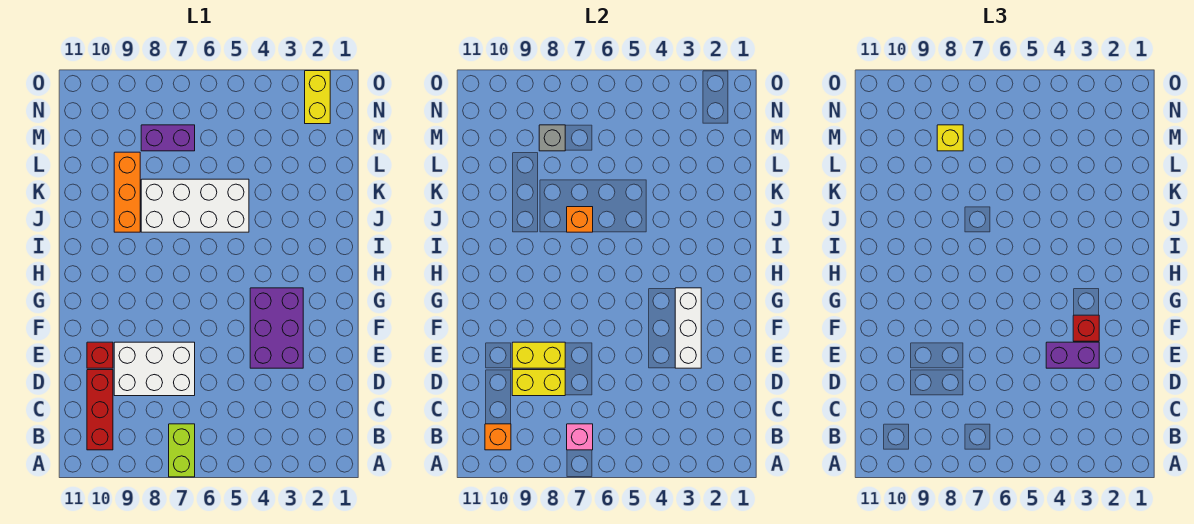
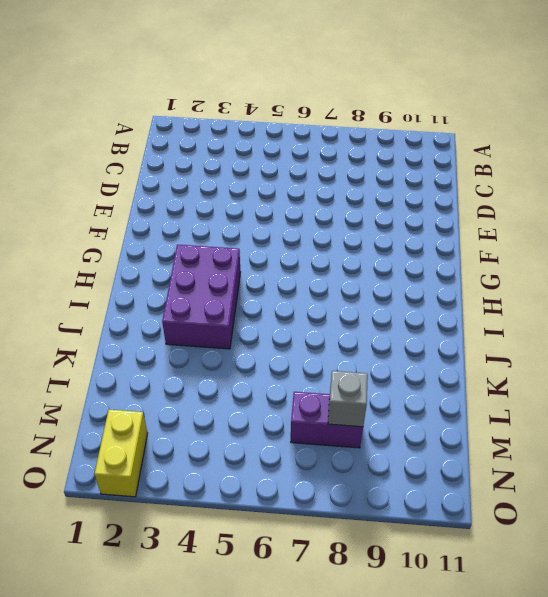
purple brick H3:J4 level 1 -> purple brick E3:G4 level 1
none -> lime brick A7:B7 level 1
none -> red brick B10:D10 level 1
none -> white brick D7:E9 level 1

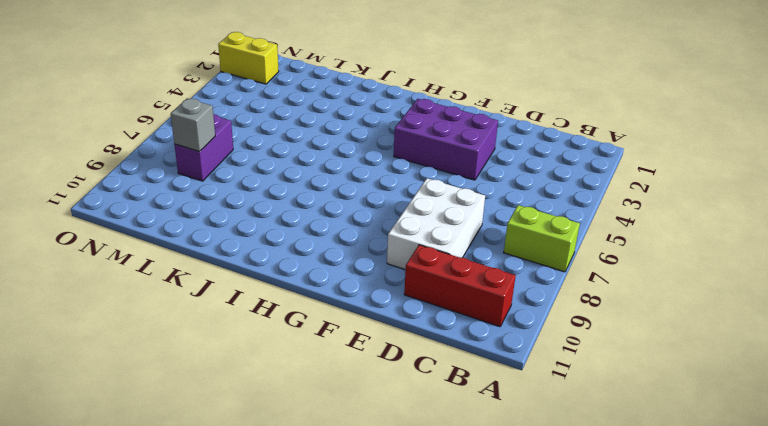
none -> red brick E10 level 1
none -> white brick J5:K8 level 1
none -> orange brick J9:L9 level 1

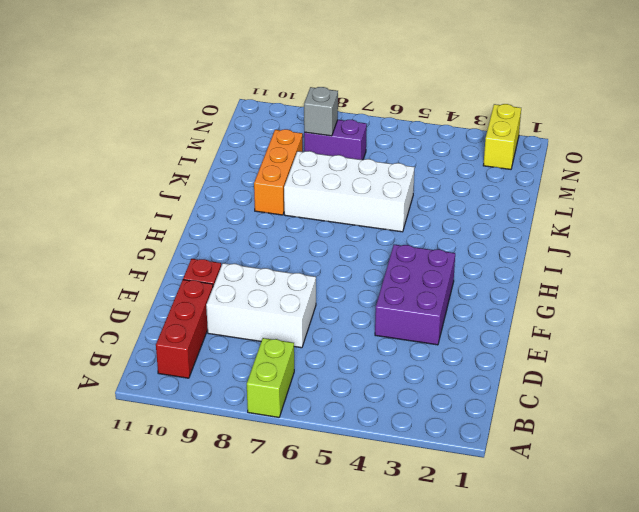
none -> pink brick B7 level 2
none -> orange brick B10 level 2
none -> yellow brick D8:D9 level 2

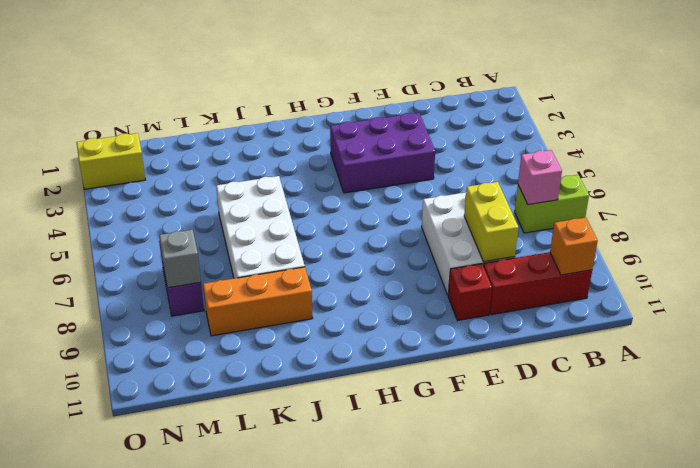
none -> white brick E3:G3 level 2
none -> yellow brick E8:E9 level 2
none -> orange brick J7 level 2

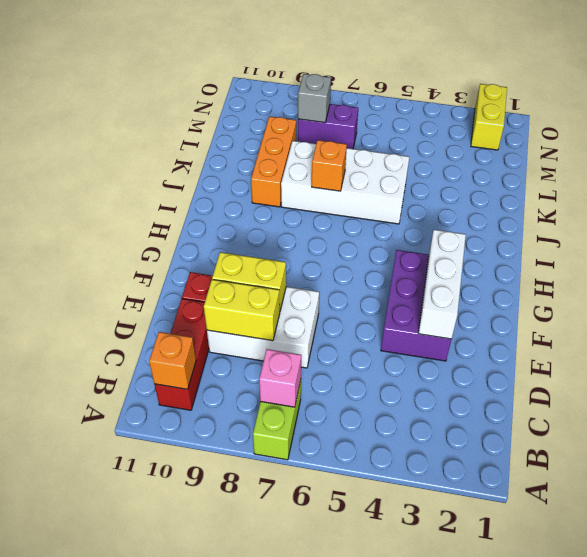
none -> purple brick E3:E4 level 3
none -> red brick F3 level 3
none -> yellow brick M8 level 3

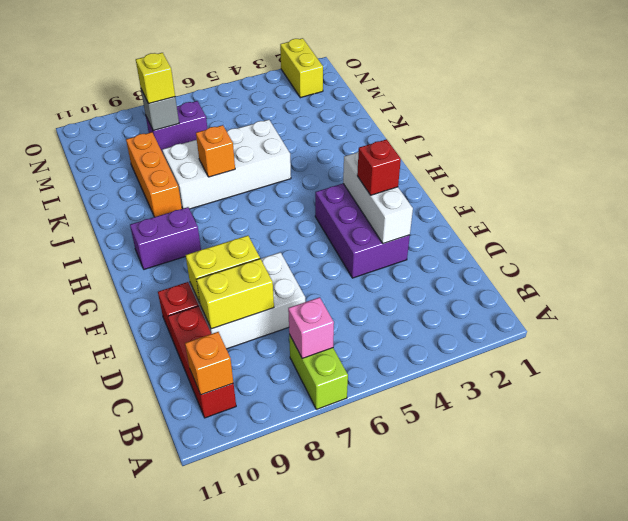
purple brick H9:H10 level 1 -> purple brick E3:E4 level 3

